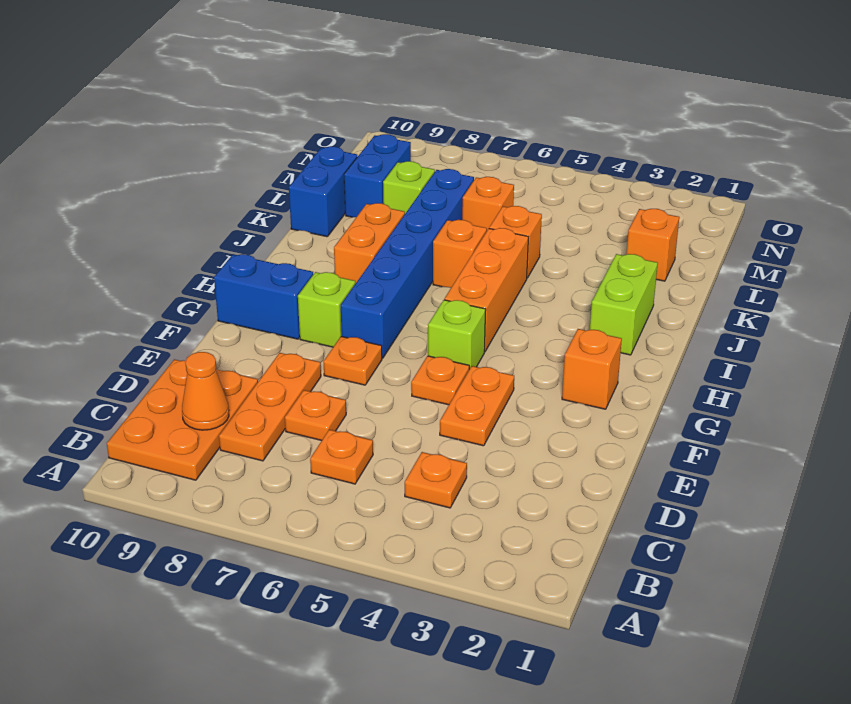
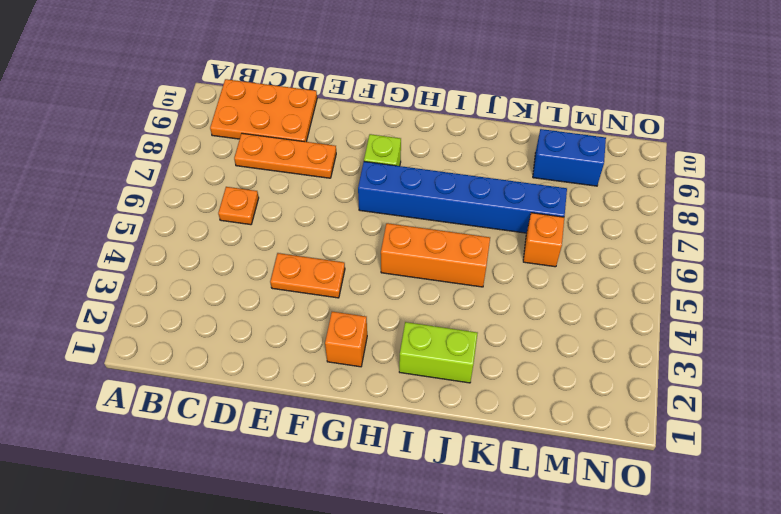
none -> orange plate C4 level 1
none -> orange plate D7 level 1
none -> orange plate F5 level 1

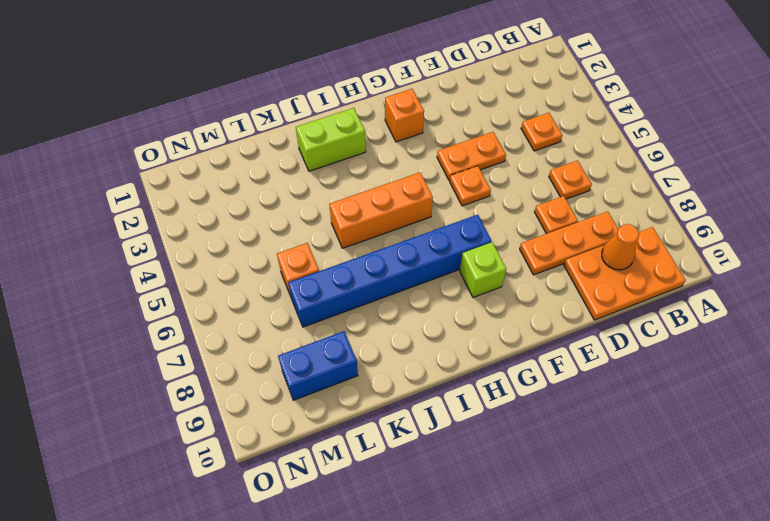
none -> orange plate F7 level 1
none -> lime brick G5 level 1
none -> blue brick G9:G10 level 1

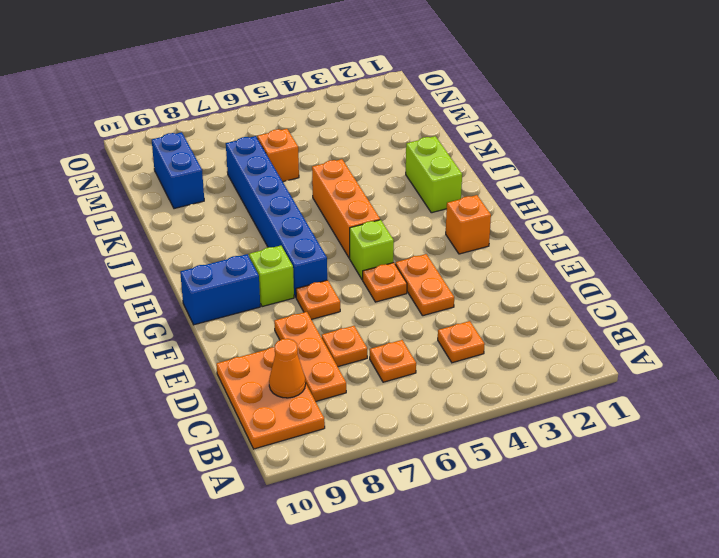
none -> orange brick I8:J8 level 1
none -> orange brick J6 level 1
none -> orange brick K5 level 1

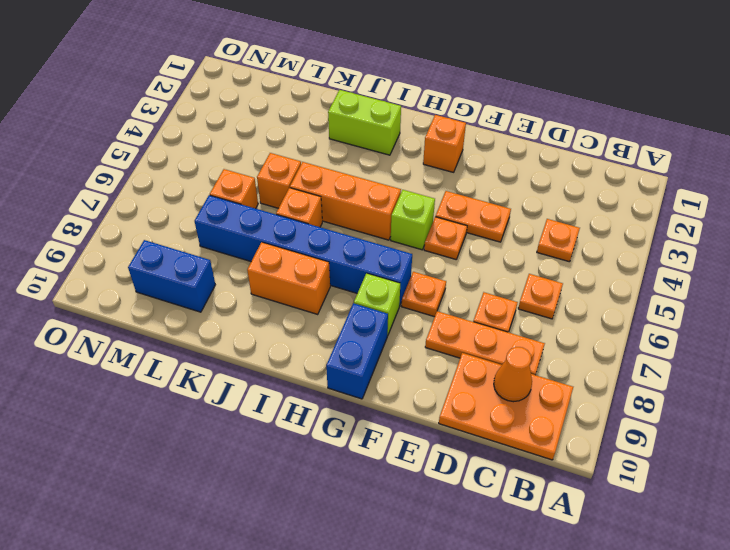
none -> blue brick K10:L10 level 1
none -> orange brick L2 level 1
none -> lime brick L8 level 1

